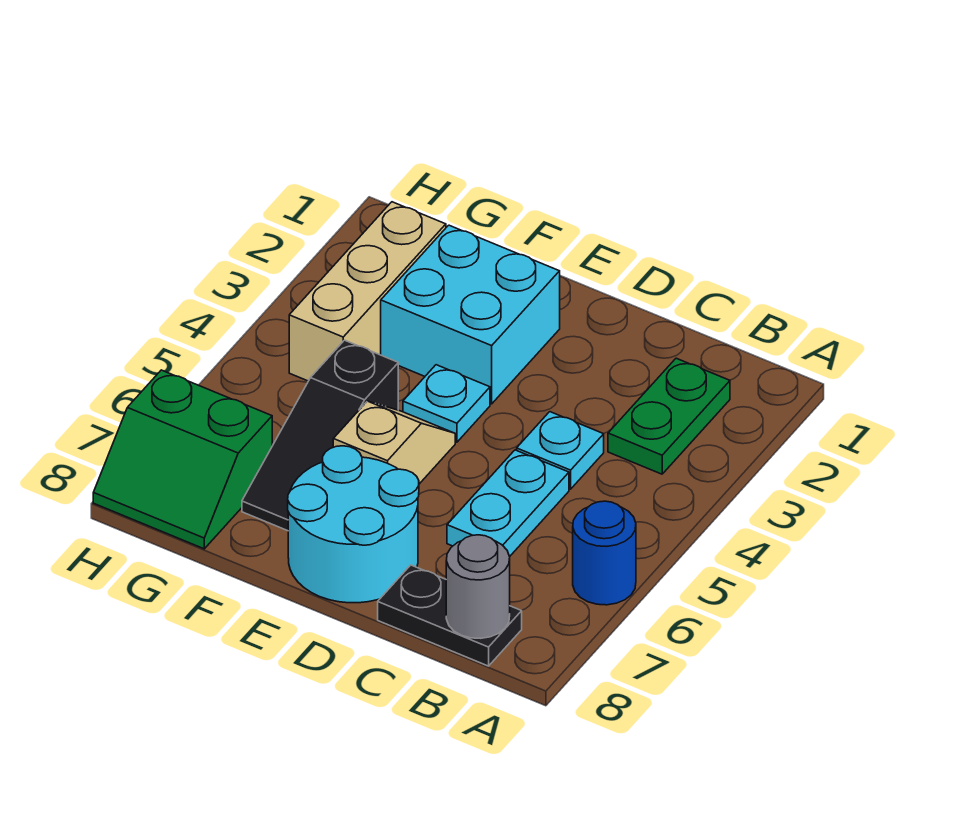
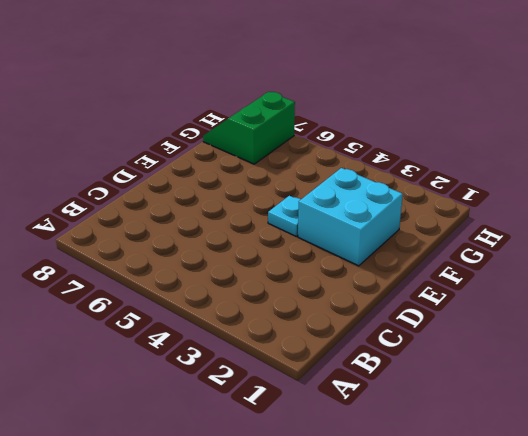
none -> blue round brick A6 level 1
none -> green plate B2:B3 level 1
none -> black plate B8:C8 level 1

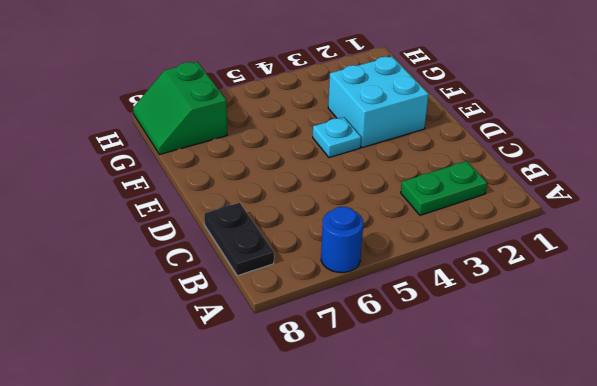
none -> cyan plate C4 level 1
none -> cyan plate C5:C6 level 1
none -> cyan round brick D7:E8 level 1

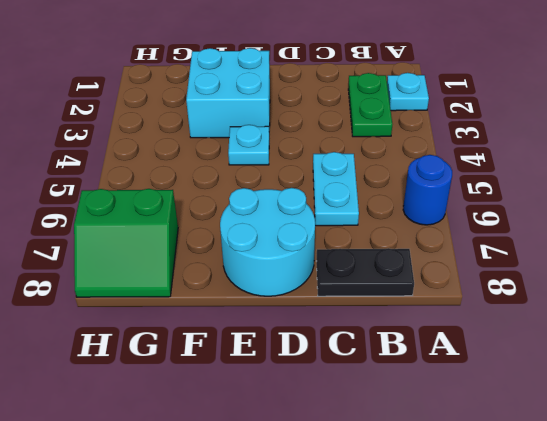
cyan plate A2 level 1 -> cyan plate C4 level 1
none -> tan slope E5:E6 level 1 top 6
none -> black slope F5:F7 level 1 top 5
none -> tan brick G2:G4 level 1

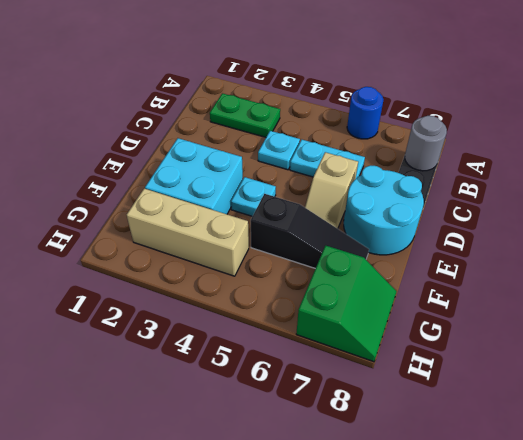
tan slope D6:E6 level 1 top D -> tan slope E5:E6 level 1 top 6

